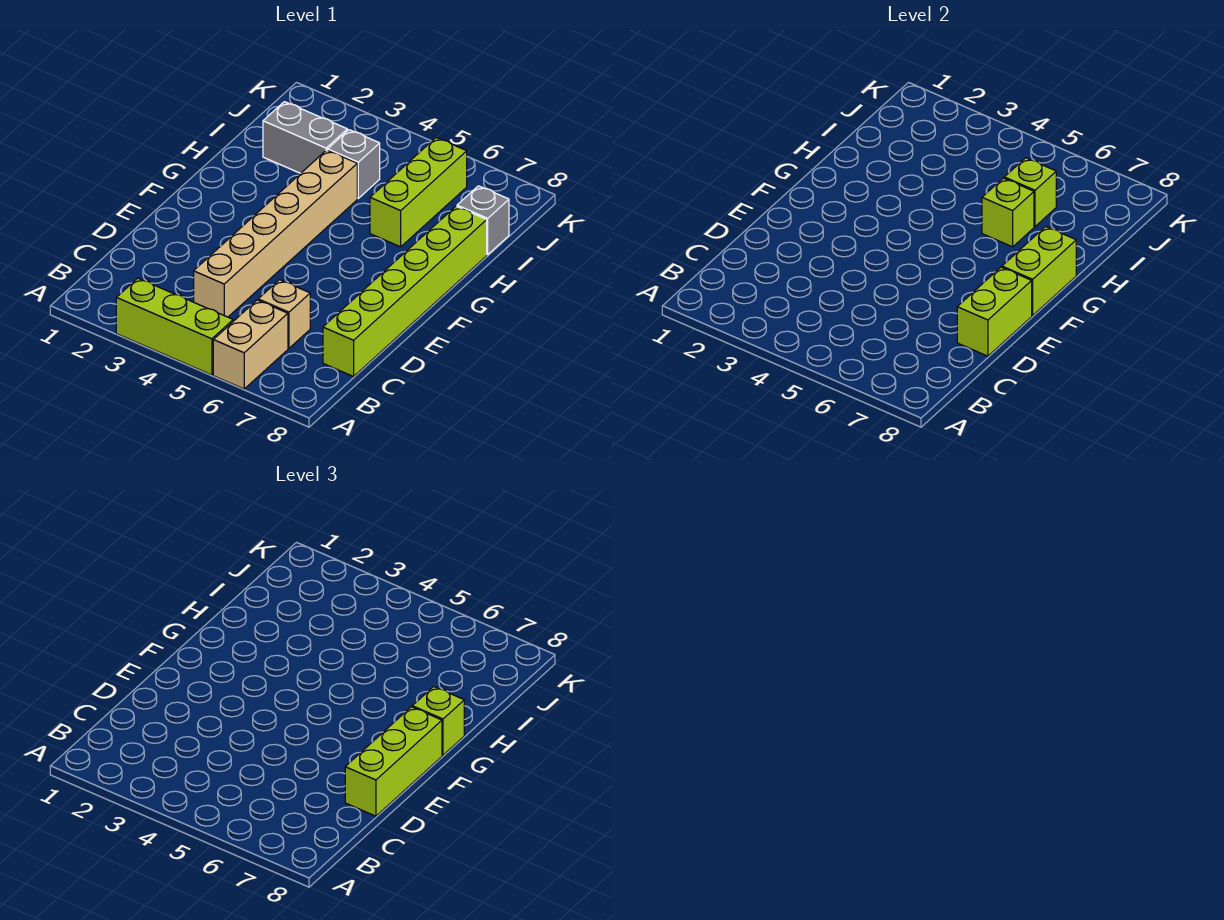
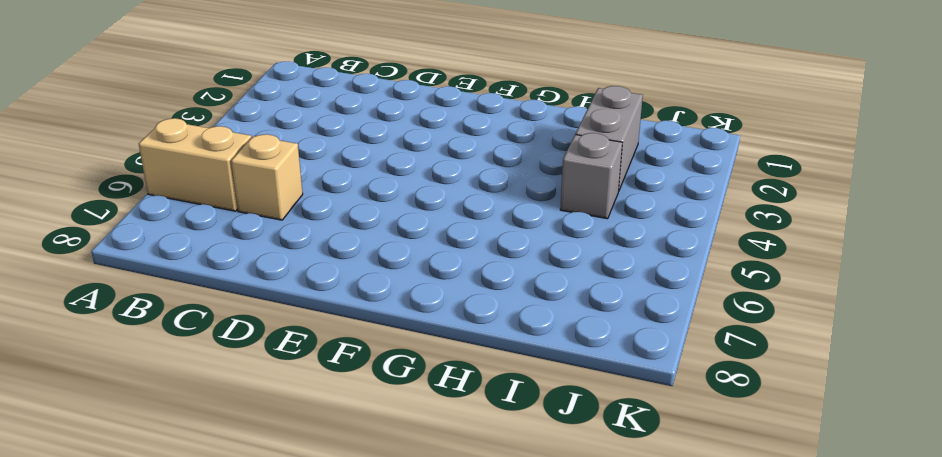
none -> lime brick A3:A5 level 1
none -> tan brick C4:H4 level 1
none -> lime brick C8:H8 level 1

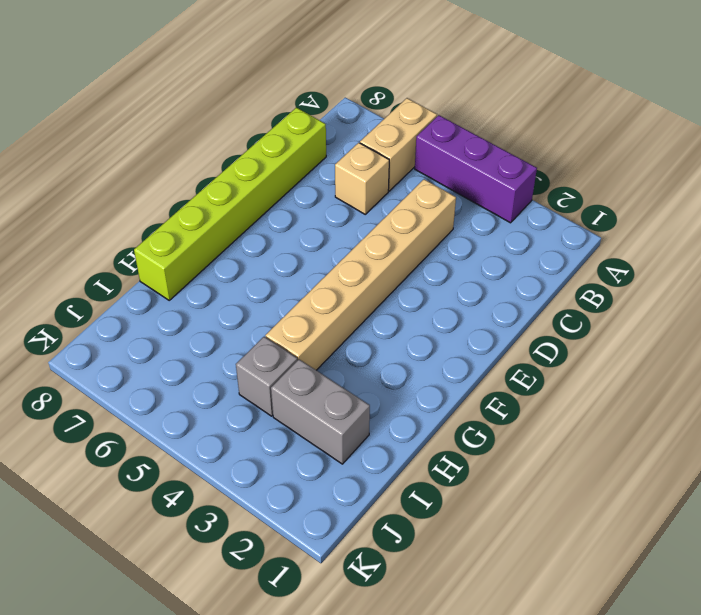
purple brick A3:A5 level 1 -> lime brick A3:A5 level 1
none -> lime brick H6:J6 level 1
none -> grey brick I8 level 1
none -> lime brick D8:E8 level 2

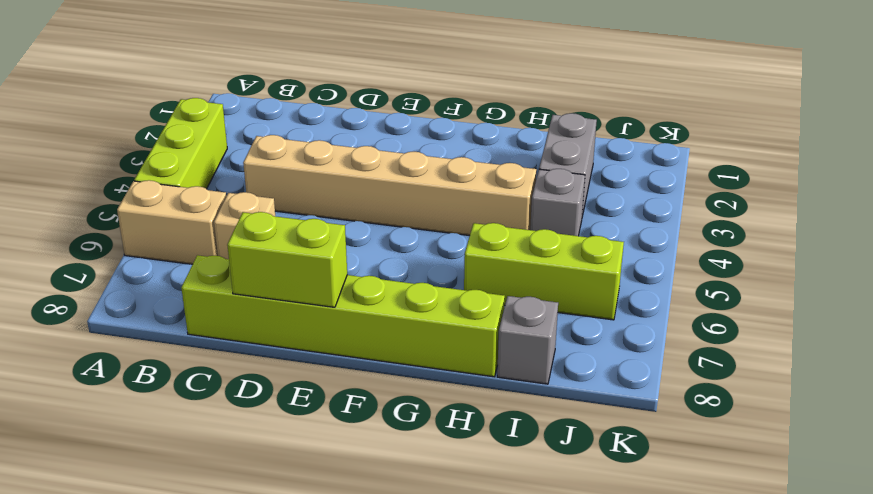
none -> lime brick F8:G8 level 2
none -> lime brick H6 level 2
none -> lime brick I6 level 2

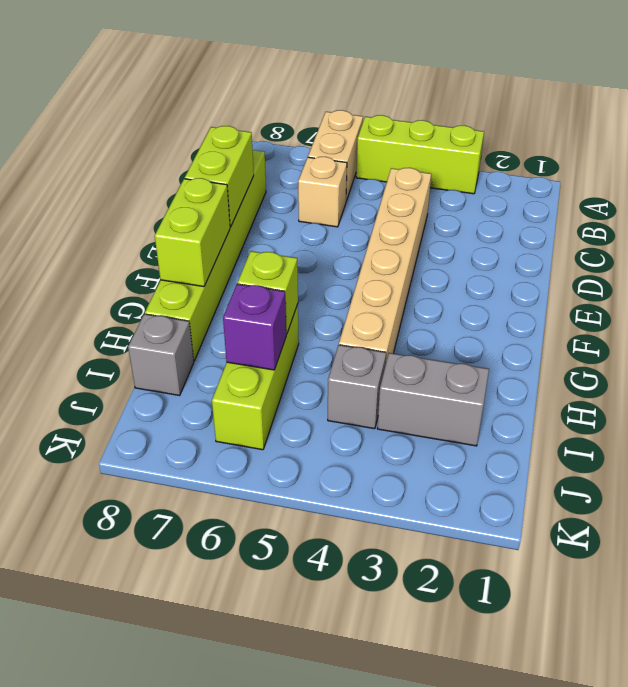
purple brick I6 level 2 -> lime brick I6 level 2
none -> lime brick D8:F8 level 3
none -> lime brick G8 level 3

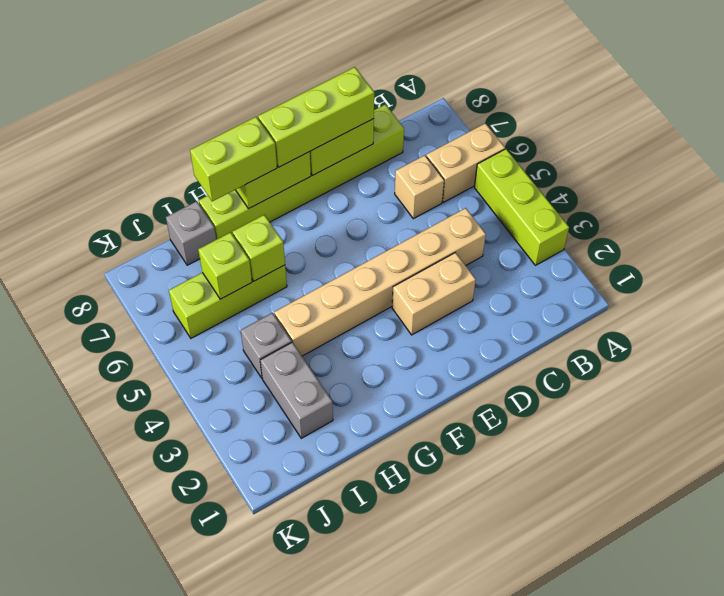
tan brick D3:E3 level 1 -> none
lime brick G8:H8 level 3 -> lime brick G8 level 3

